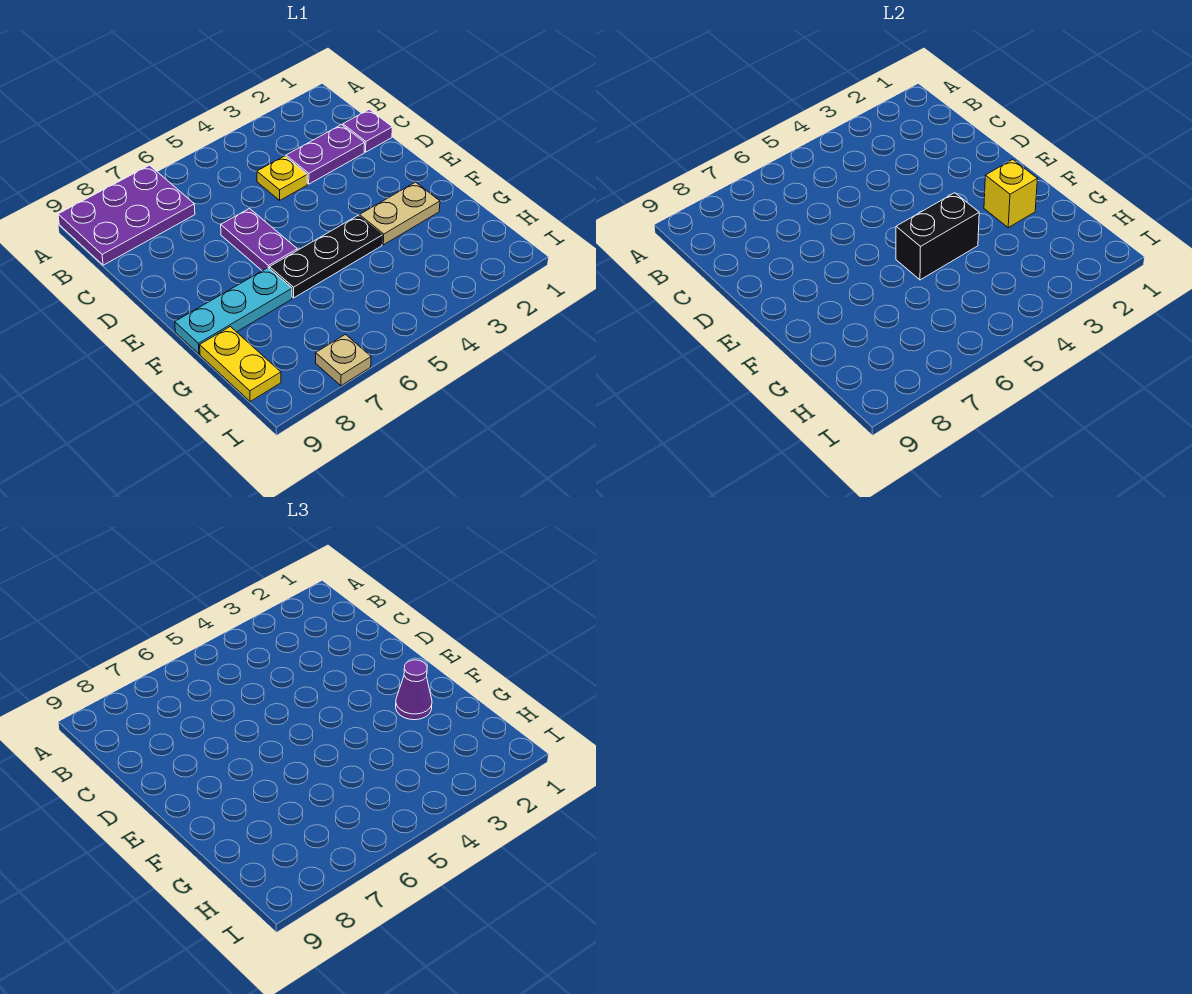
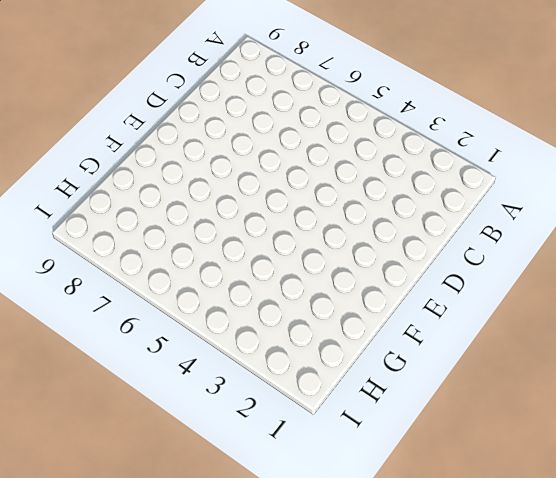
none -> purple plate A7:B9 level 1
none -> purple plate C1 level 1
none -> purple plate C2:C3 level 1

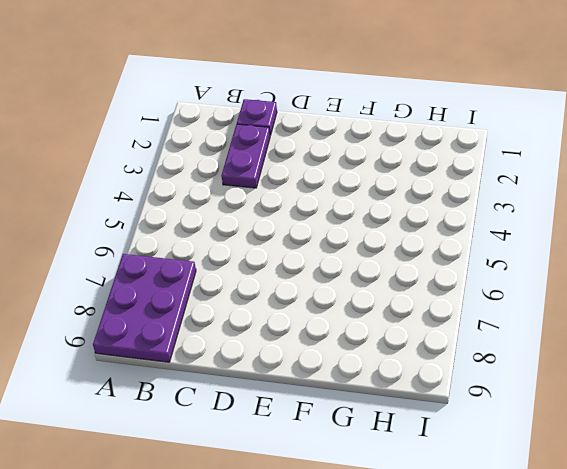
none -> yellow plate C4 level 1
none -> purple plate D6:E6 level 1
none -> tan plate F2:F3 level 1

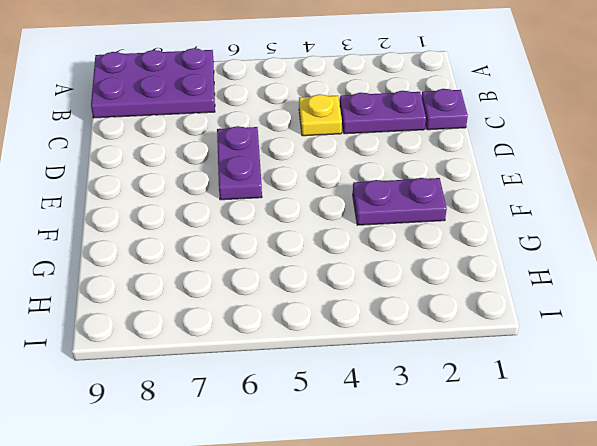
purple plate F2:F3 level 1 -> tan plate F2:F3 level 1
none -> black plate F4:F6 level 1
none -> cyan plate F7:F9 level 1
none -> yellow plate G9:H9 level 1

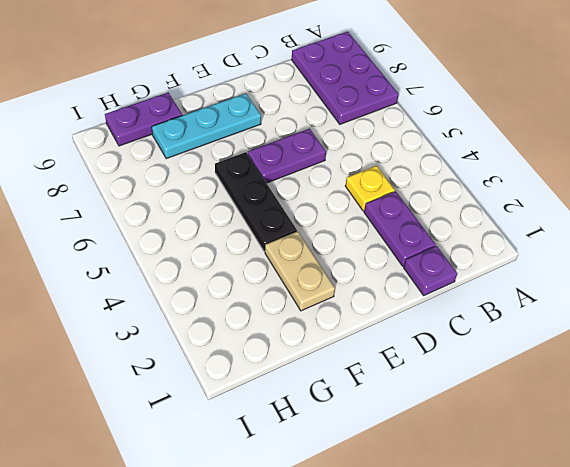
cyan plate E8:G8 level 1 -> cyan plate F7:F9 level 1
purple plate G9:H9 level 1 -> yellow plate G9:H9 level 1
none -> tan plate I7 level 1
none -> yellow brick F2 level 2
none -> black brick F4:F5 level 2

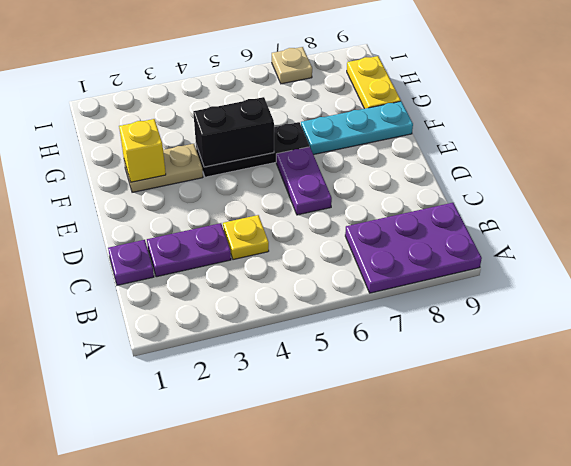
none -> purple cone F2 level 3

